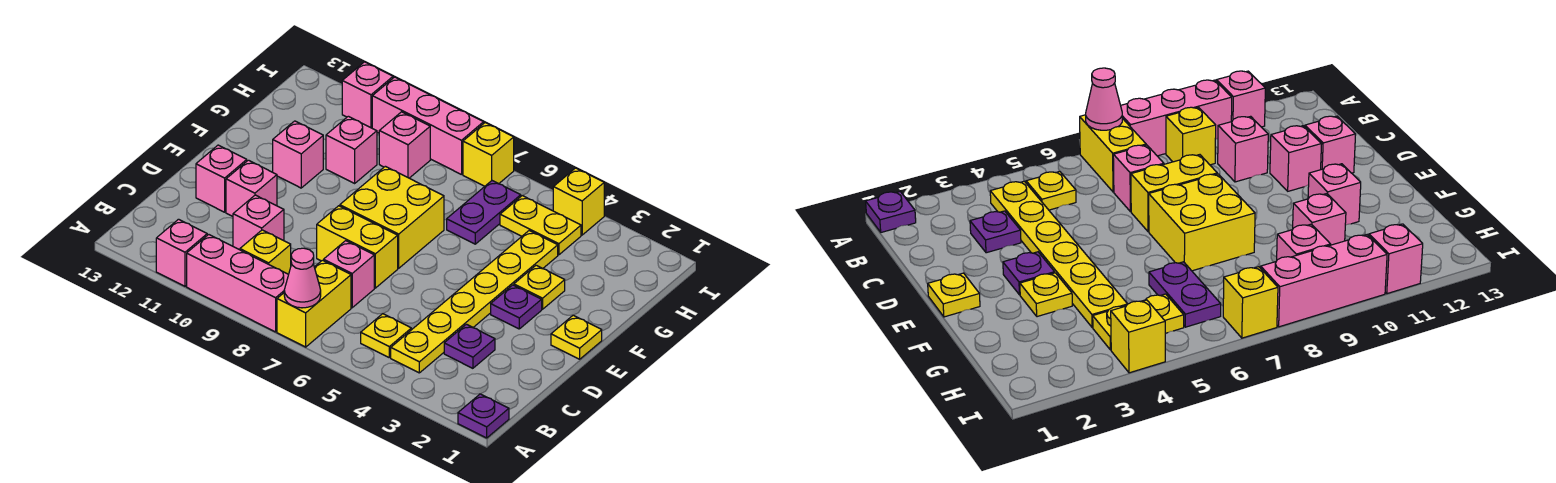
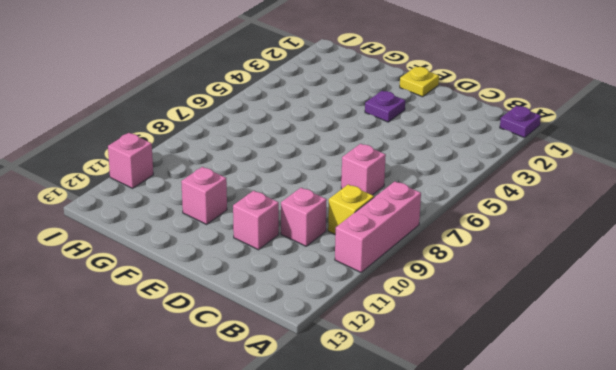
none -> yellow brick A7:B7 level 1
none -> pink brick A11 level 1
none -> yellow plate B4:G4 level 1

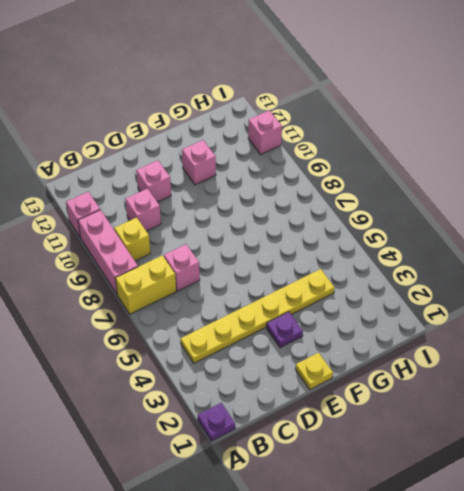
none -> yellow plate B5 level 1
none -> purple plate C3 level 1
none -> yellow brick D7:D8 level 1

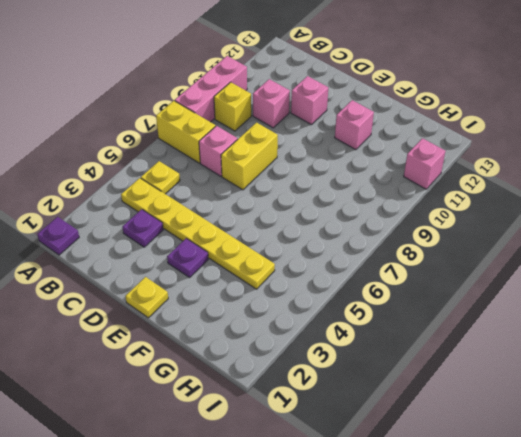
none -> pink brick A11 level 1
none -> pink brick D12 level 1
none -> yellow brick E7:F8 level 1

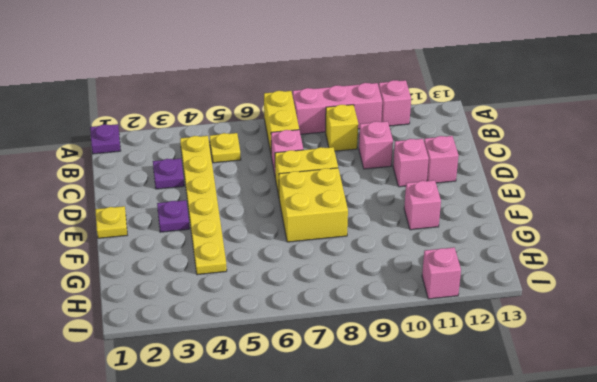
none -> yellow plate F3 level 1
none -> purple plate G6:H6 level 1
none -> pink brick G10 level 1

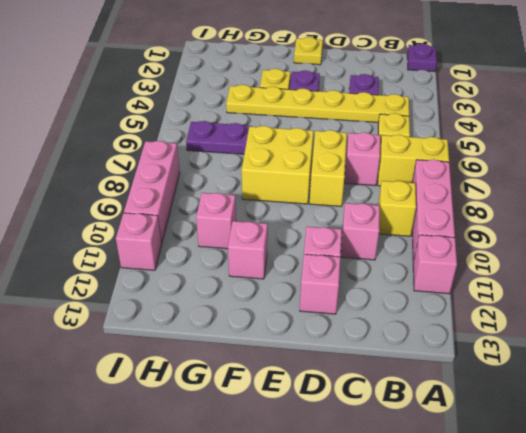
none -> yellow plate H4:H5 level 1
none -> pink brick H9 level 1
none -> yellow brick I4 level 1

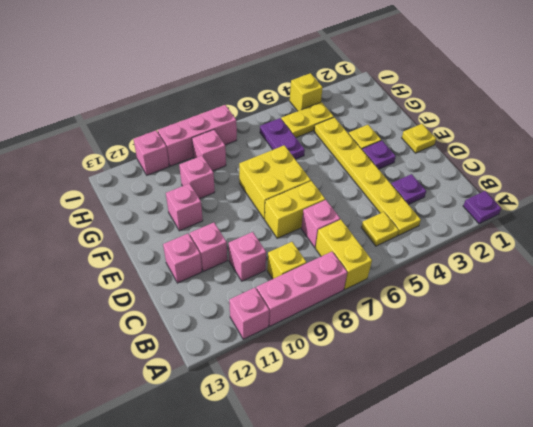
none -> yellow brick I7 level 1
none -> pink cone A7 level 2

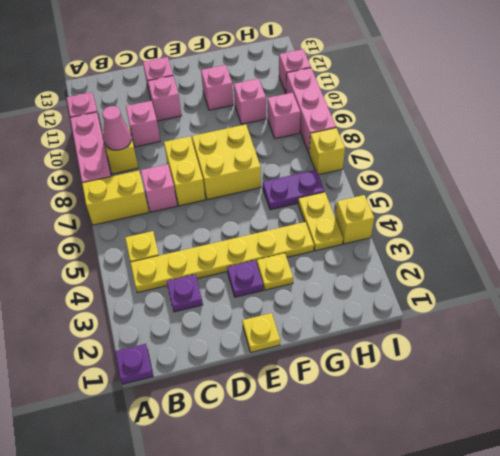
pink cone B9 level 2 -> pink cone A7 level 2

